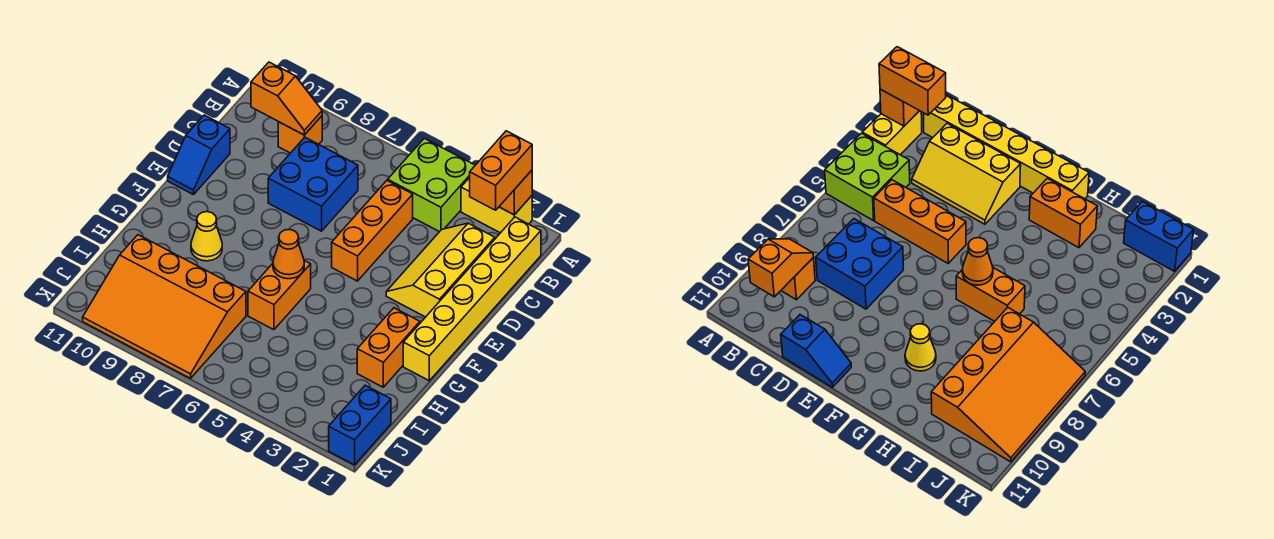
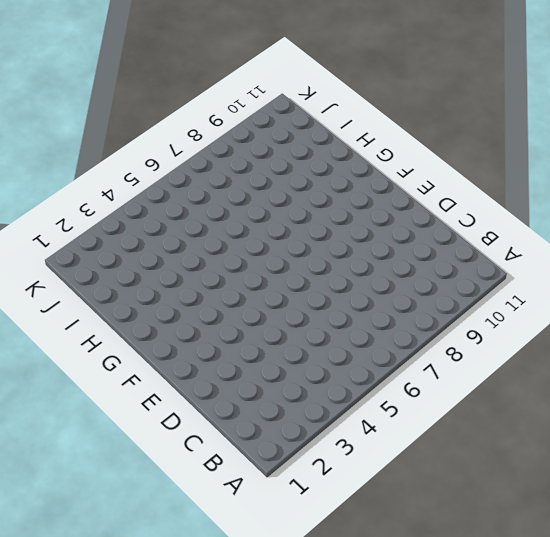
none -> yellow brick A2:A3 level 1
none -> lime brick A4:B5 level 1
none -> yellow brick B1:G1 level 1

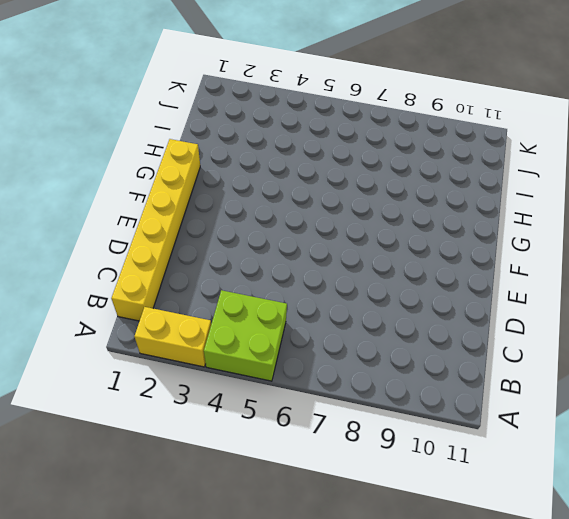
none -> orange brick B9 level 1
none -> yellow slope C2:E3 level 1 top 2
none -> orange brick C5:E5 level 1

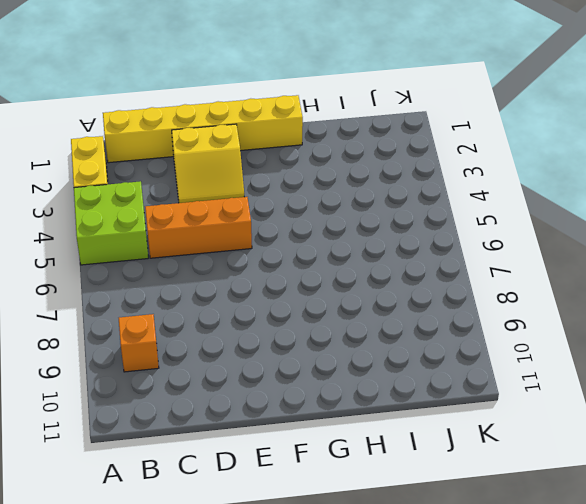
yellow slope D2:E3 level 1 top 2 -> yellow slope C2:E3 level 1 top 2
none -> blue brick C7:D8 level 1
none -> blue slope D11:E11 level 1 top D
none -> orange brick G2:H2 level 1

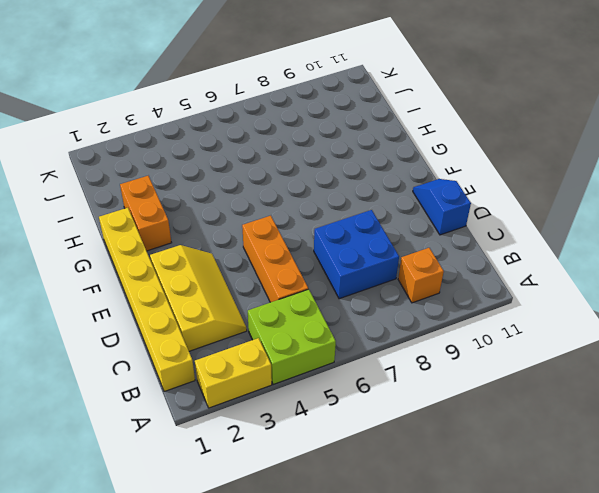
none -> orange brick G6:H6 level 1
none -> yellow cone G9 level 1
none -> orange slope I7:K10 level 1 top I

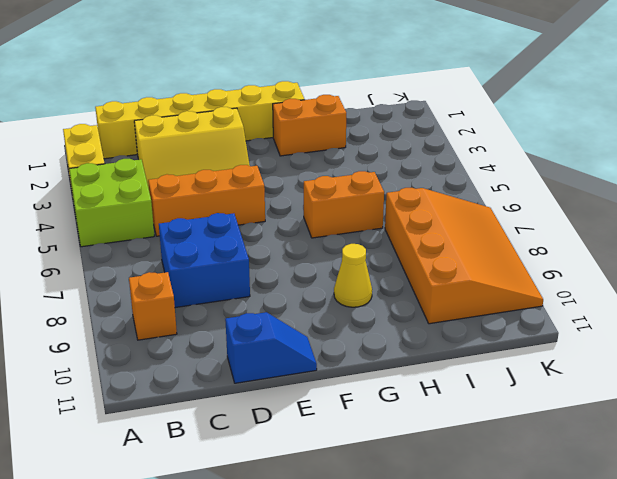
none -> blue brick J1:K1 level 1
none -> orange brick A2 level 2
none -> orange slope B9:B10 level 2 top 10

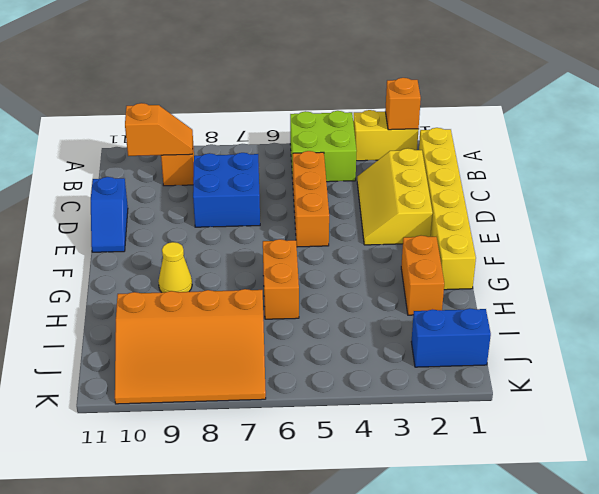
blue brick J1:J2 level 1 -> blue brick J1:K1 level 1
none -> orange cone G6 level 2
none -> orange brick A2:B2 level 3

